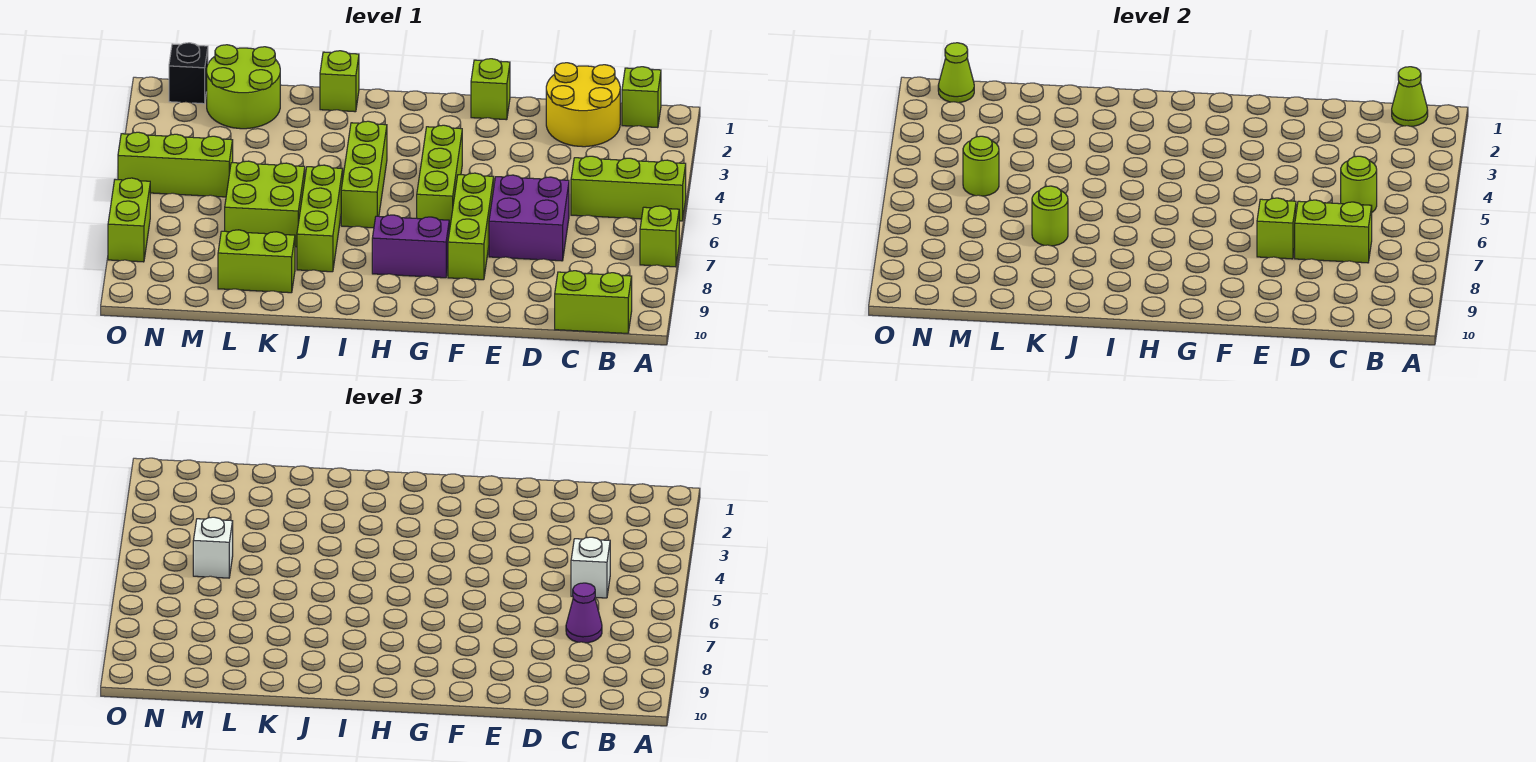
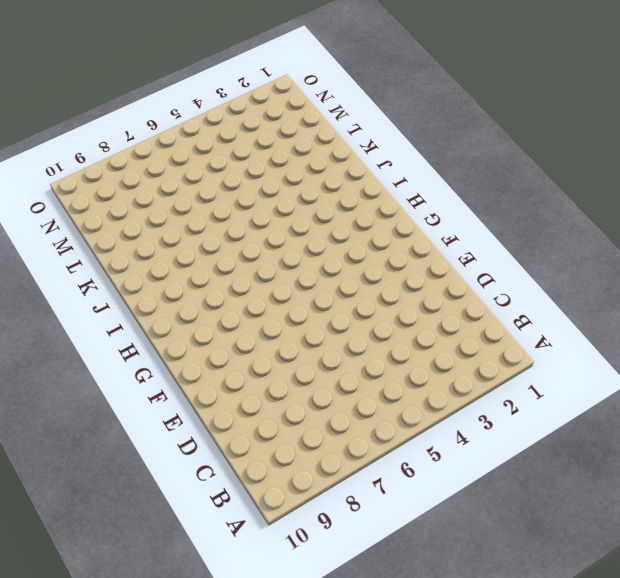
none -> lime brick A5:C5 level 1
none -> lime brick A7 level 1
none -> lime brick B1 level 1

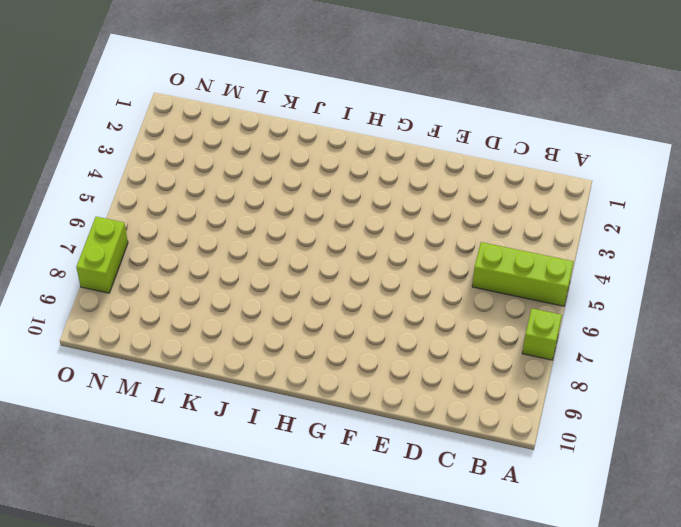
none -> lime brick B1 level 1
none -> lime brick B10:C10 level 1
none -> yellow round brick C1:D2 level 1

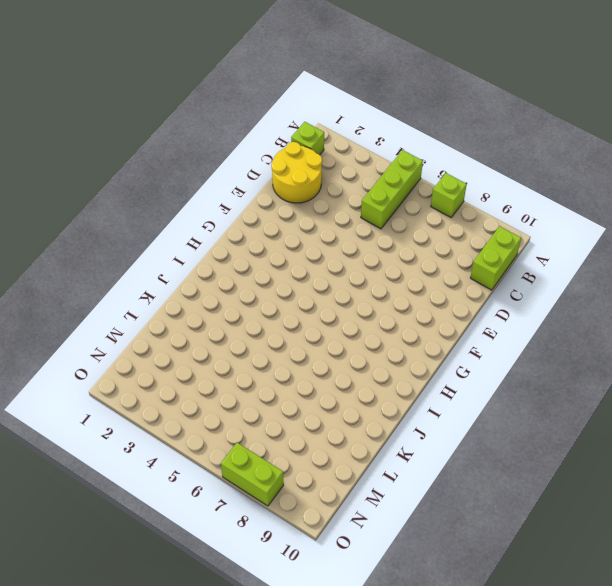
none -> purple brick D6:E7 level 1
none -> lime brick F1 level 1
none -> lime brick F6:F8 level 1

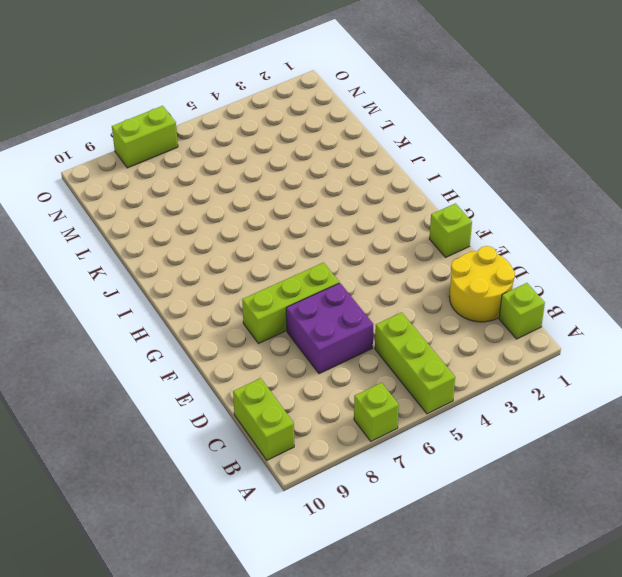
none -> lime brick G4:G6 level 1
none -> purple brick G8:H8 level 1
none -> lime brick I4:I6 level 1

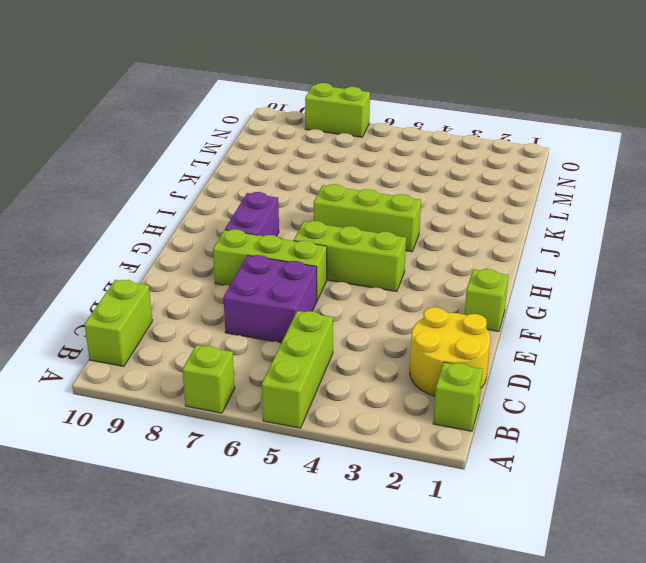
none -> lime brick J1 level 1
none -> lime brick J6:J8 level 1
none -> lime brick K6:L7 level 1

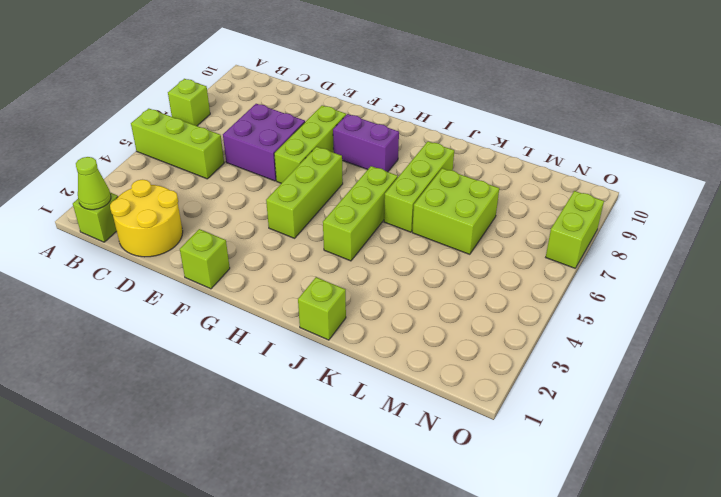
none -> lime brick B10:C10 level 1
none -> lime brick K9:L9 level 1
none -> lime round brick L1:M2 level 1

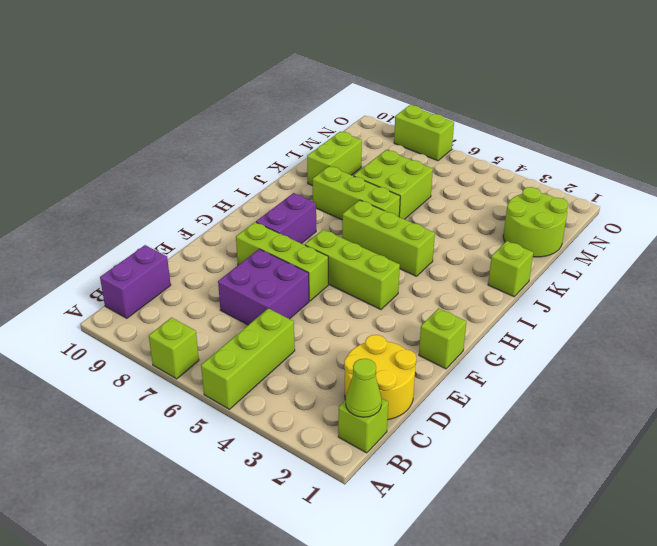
purple brick B10:C10 level 1 -> lime brick B10:C10 level 1
none -> lime brick M5:O5 level 1
none -> black brick N1 level 1
none -> lime round brick C5 level 2

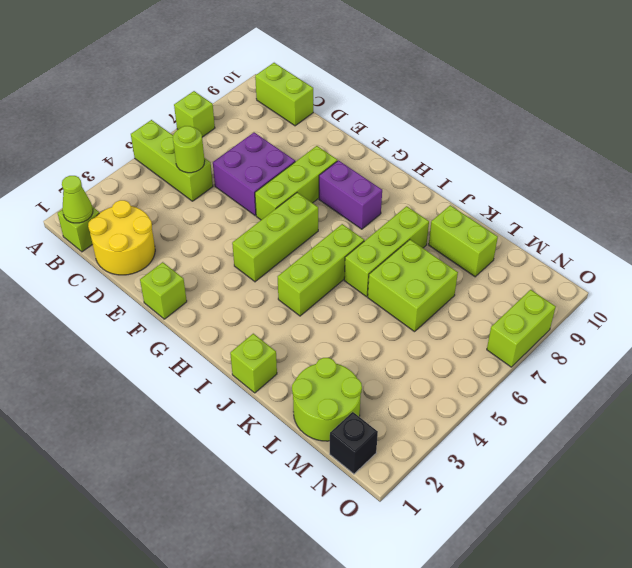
none -> lime brick M5:O5 level 1
none -> lime brick C7:D7 level 2
none -> lime brick E7 level 2

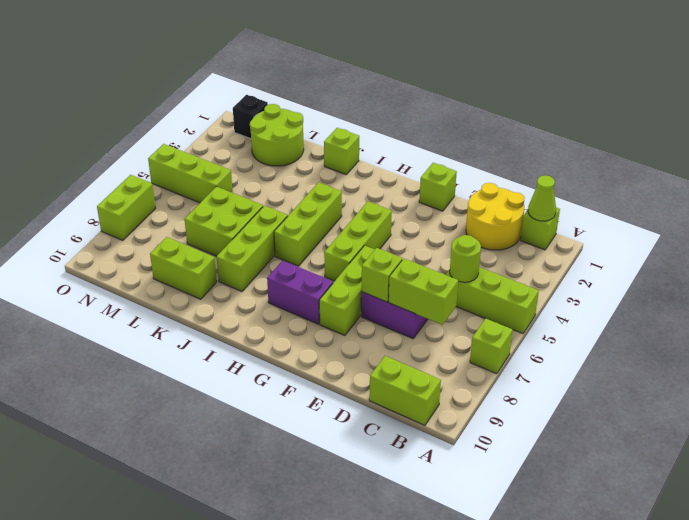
none -> lime round brick K7 level 2
none -> lime round brick M5 level 2
none -> lime cone N1 level 2

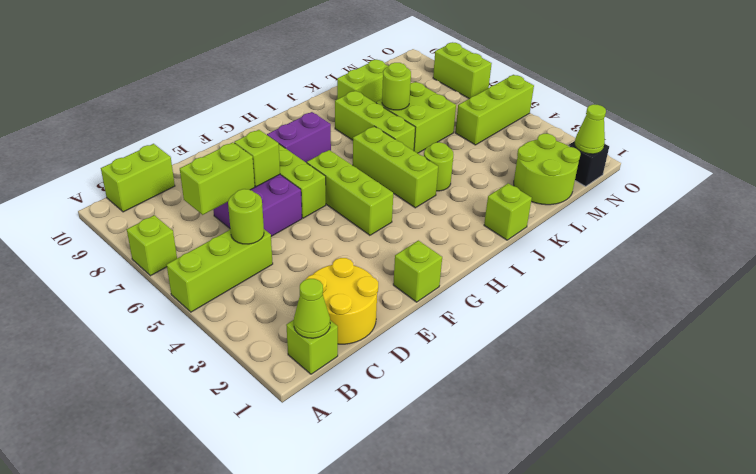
lime round brick J4 level 1 -> lime round brick M5 level 2
none -> white brick C5 level 3
none -> purple cone C7 level 3
none -> white brick M5 level 3

